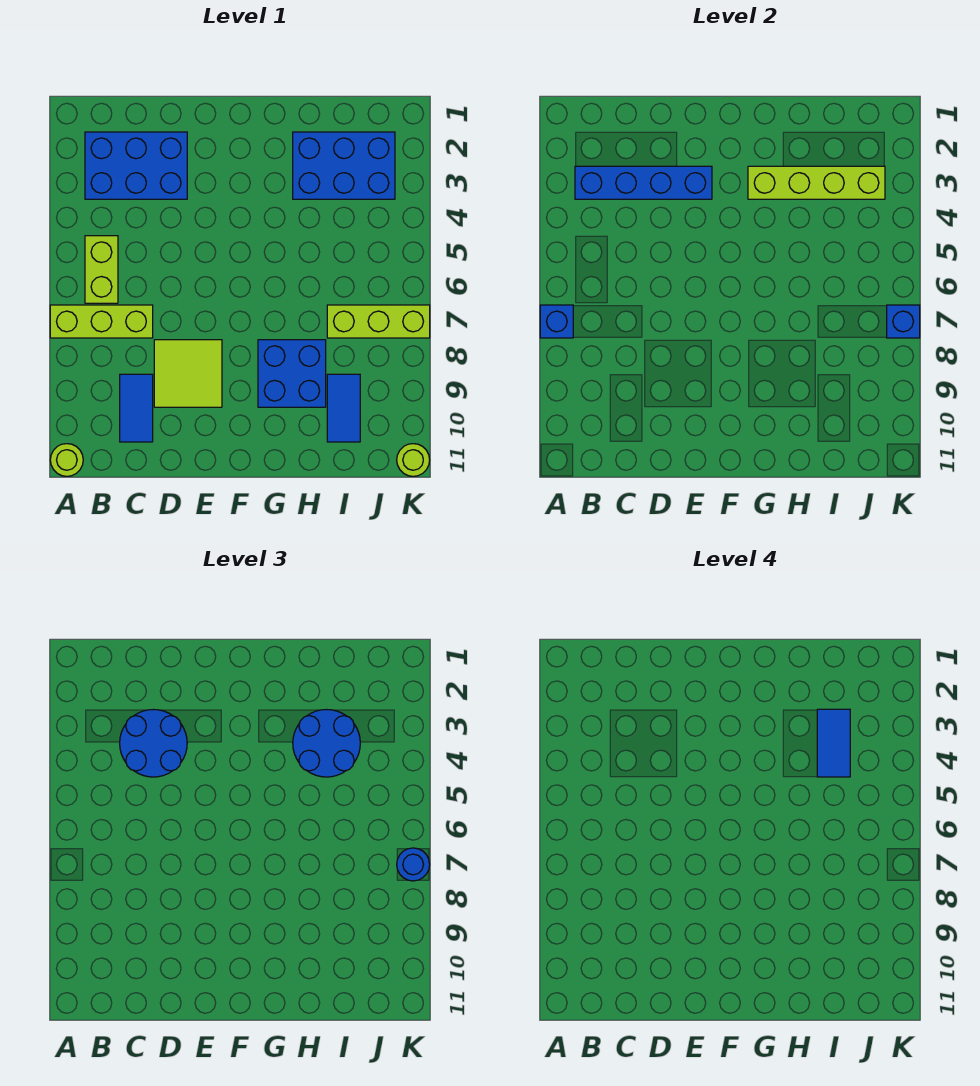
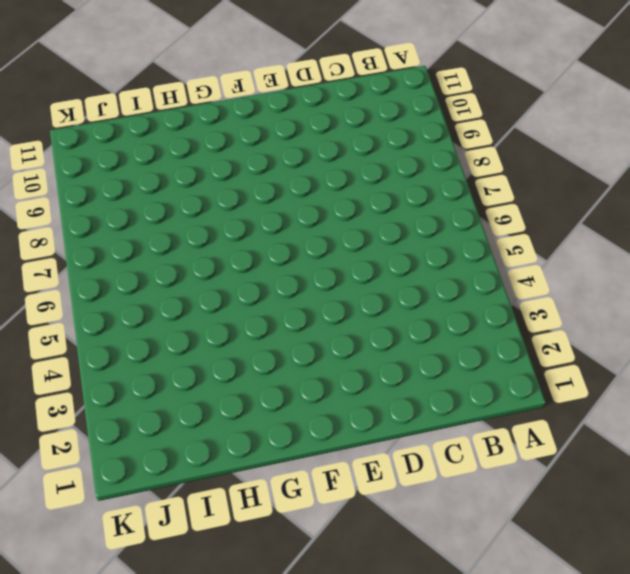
none -> lime brick A7:C7 level 1
none -> lime round brick A11 level 1
none -> blue brick B2:D3 level 1

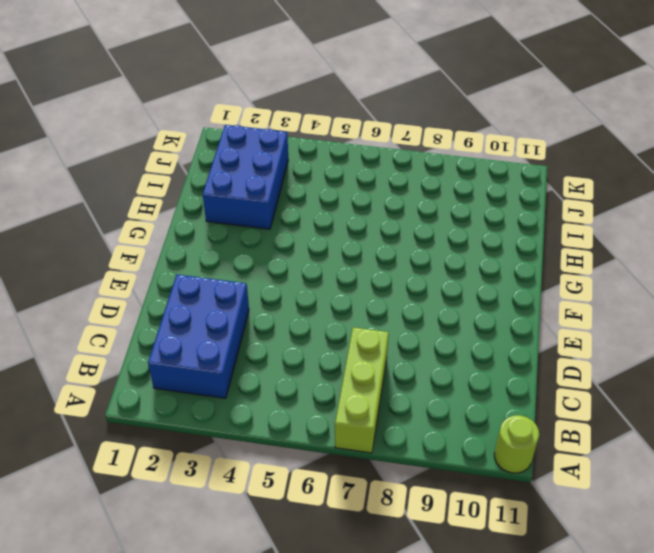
none -> lime brick B5:B6 level 1
none -> blue tile C9:C10 level 1
none -> lime tile D8:E9 level 1

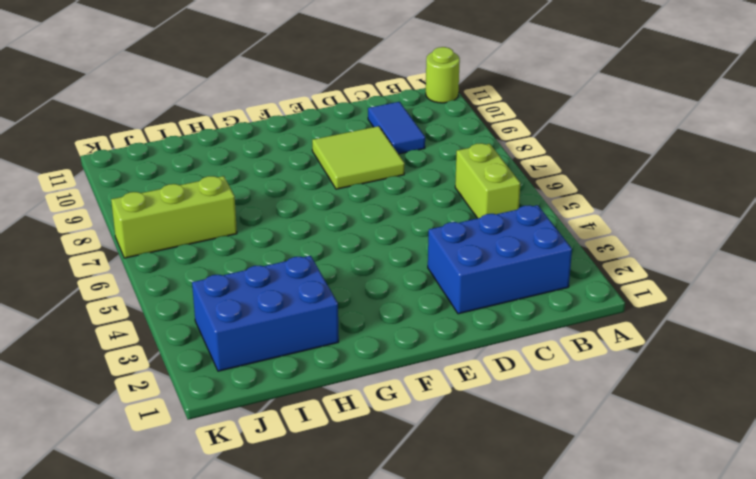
none -> lime brick A7:C7 level 1
none -> blue brick G8:H9 level 1
none -> blue tile I9:I10 level 1

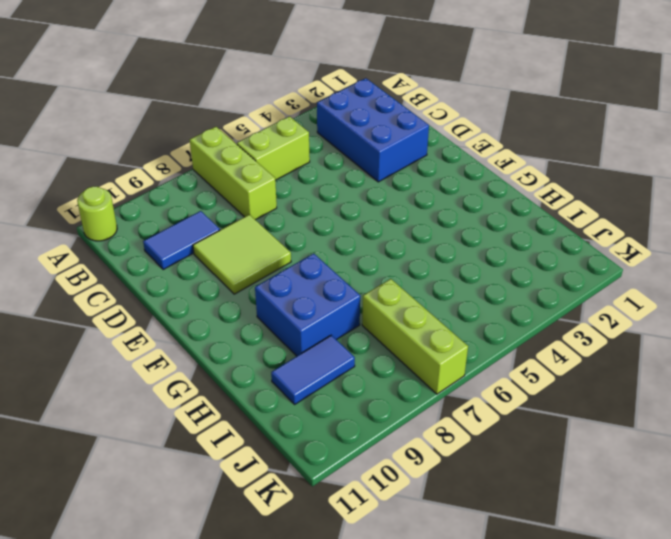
none -> blue brick H2:J3 level 1
none -> lime round brick K11 level 1
none -> blue brick A7 level 2

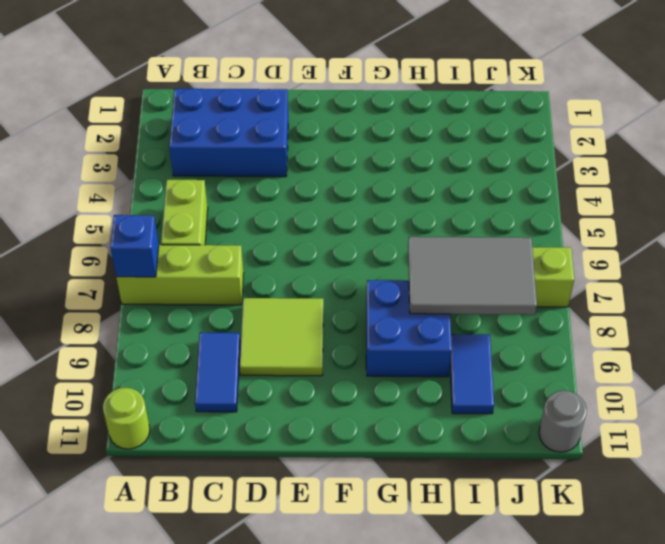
grey tile H7:J8 level 2 -> none
grey round brick K11 level 1 -> lime round brick K11 level 1
none -> blue brick H2:J3 level 1
none -> blue brick B3:E3 level 2
none -> lime brick G3:J3 level 2

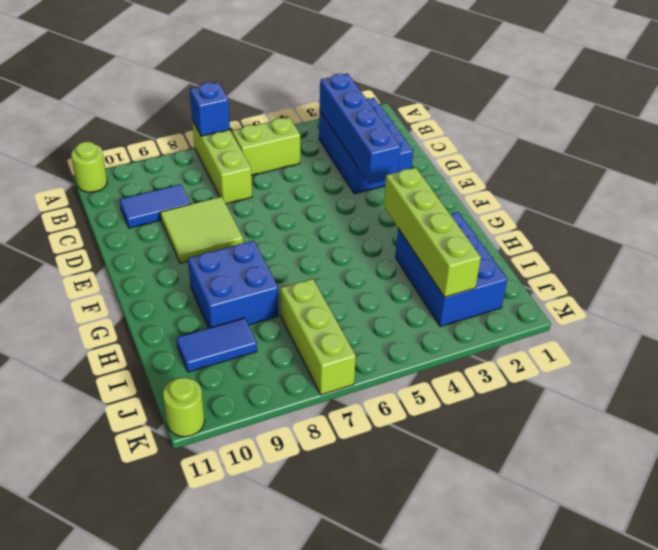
none -> blue brick K7 level 2
none -> blue round brick C3:D4 level 3
none -> blue round brick H3:I4 level 3

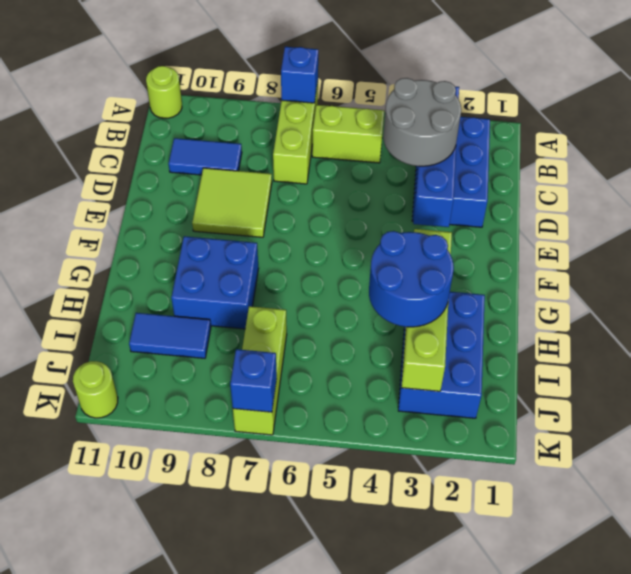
grey round brick C3:D4 level 3 -> blue round brick C3:D4 level 3
none -> blue round brick K7 level 3
none -> blue tile I3:I4 level 4

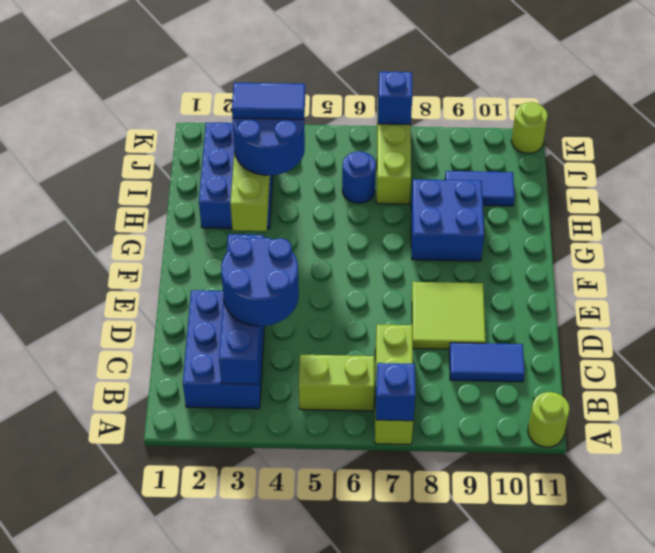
blue round brick I6 level 1 -> blue round brick K7 level 3

